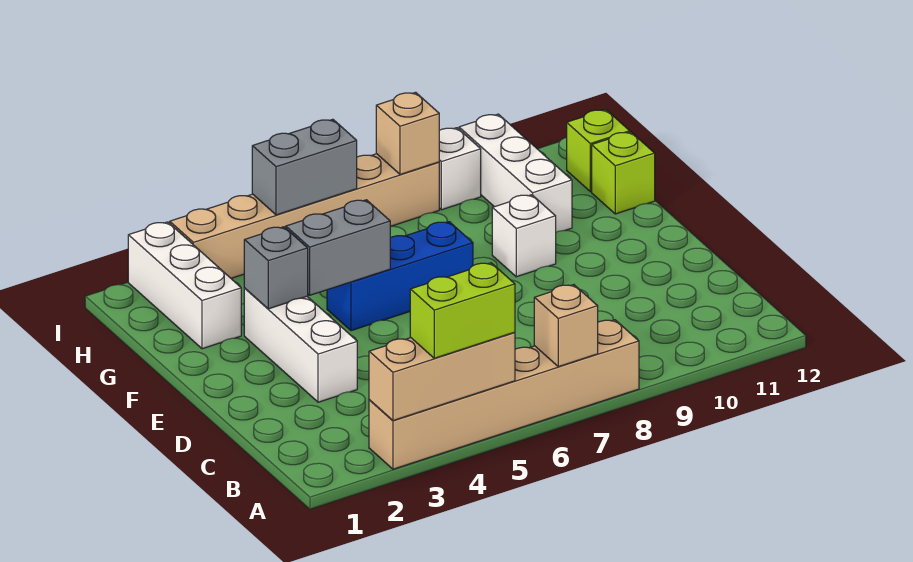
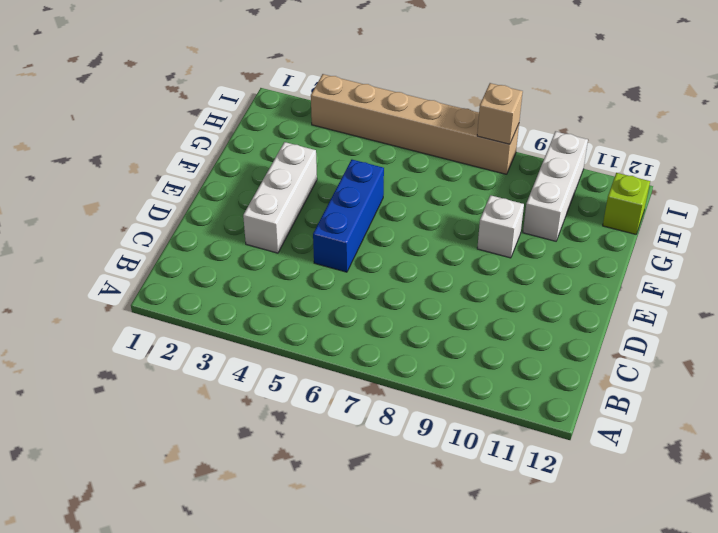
blue brick D5:F5 level 1 -> blue brick F5:F7 level 1
none -> tan brick A3:A8 level 1
none -> white brick G2:I2 level 1
none -> lime brick G12 level 1

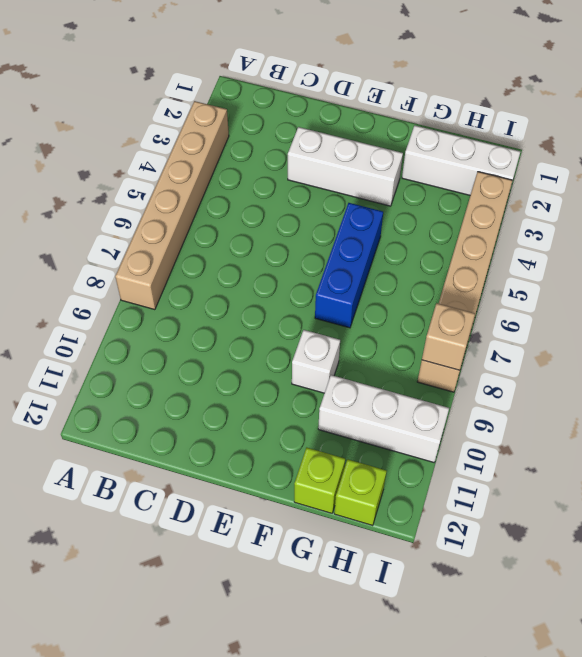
none -> white brick I9 level 1
none -> tan brick A3:A5 level 2
none -> tan brick A7 level 2

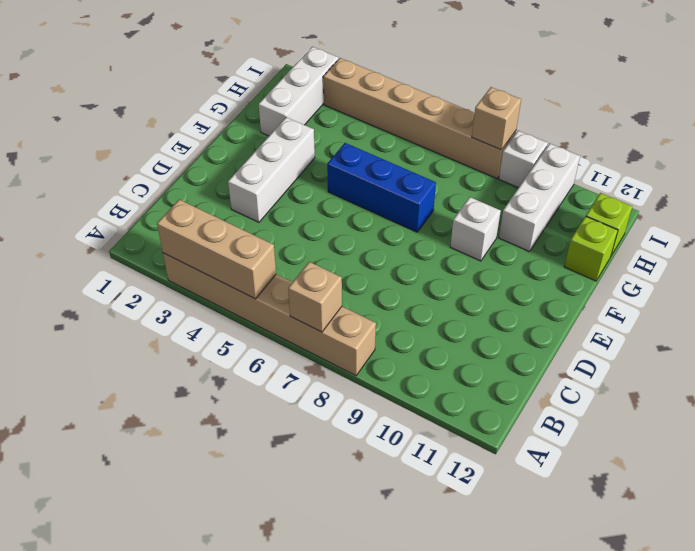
none -> grey brick F3 level 2
none -> grey brick F4:F5 level 2
none -> grey brick I5:I6 level 2

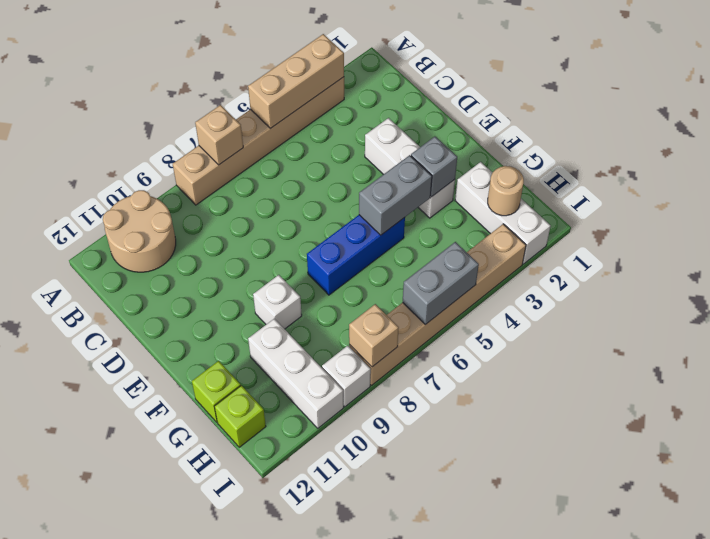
tan round brick A10:B11 level 1 -> none
tan round brick H2 level 2 -> none
none -> lime brick A4:A5 level 3

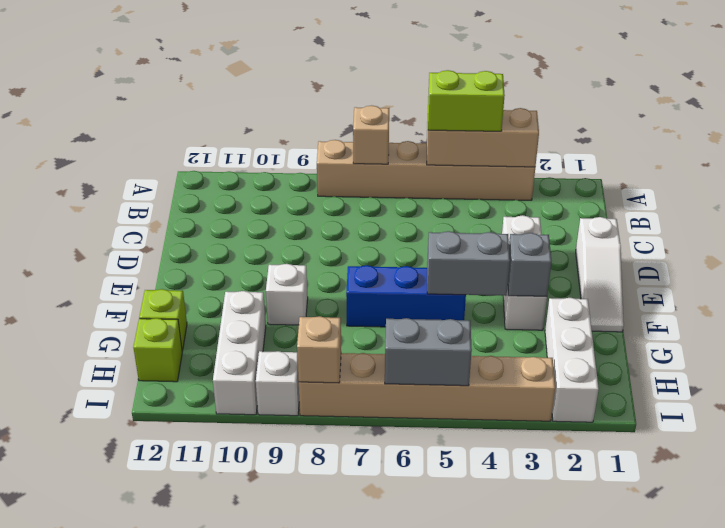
white slope D1:F1 level 1 top D -> none

